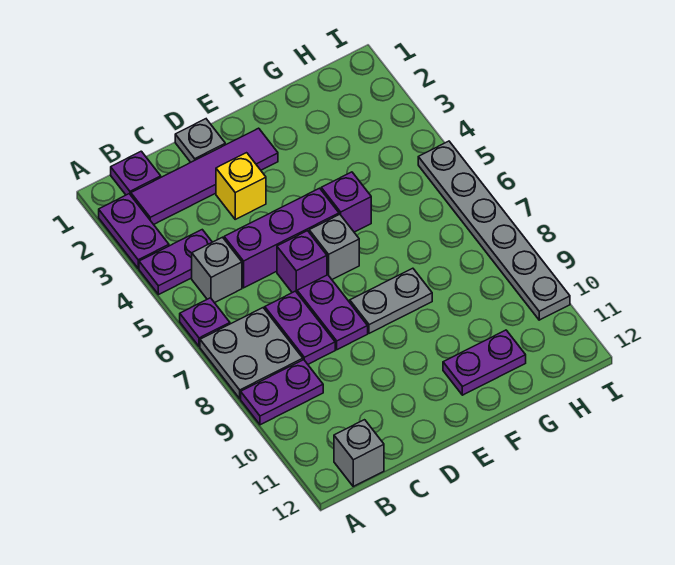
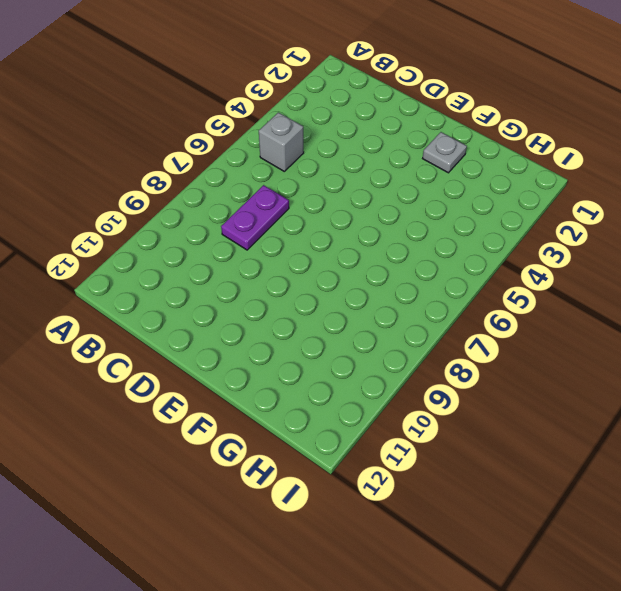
grey plate F2 level 1 -> grey plate D1 level 1
none -> purple plate A2:A3 level 1
none -> purple plate A4:B4 level 1
none -> purple plate A6 level 1

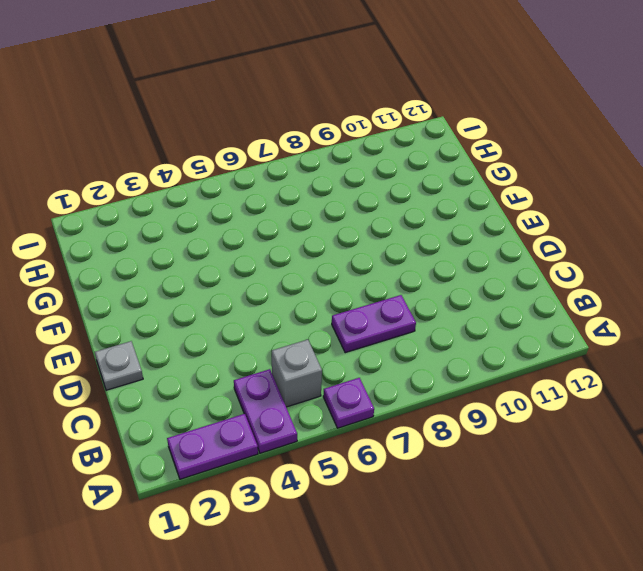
none -> grey plate A7:B8 level 1
none -> purple plate A9:B9 level 1
none -> purple plate B1 level 1

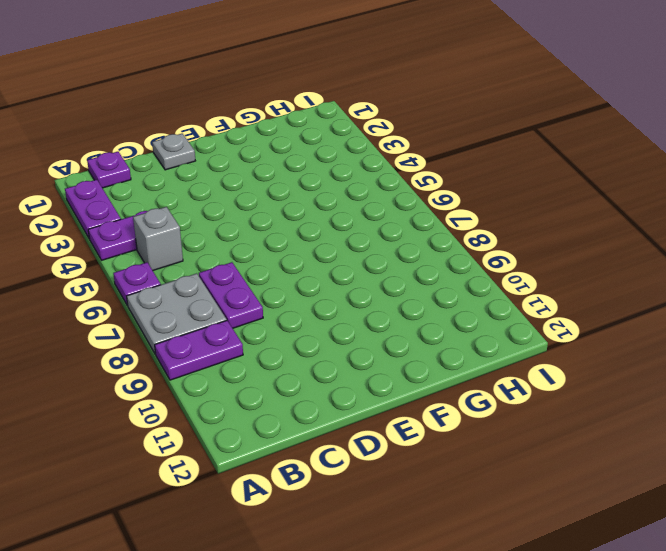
none -> purple tile B2:E2 level 1
none -> grey brick B12 level 1
none -> purple brick C5:E5 level 1

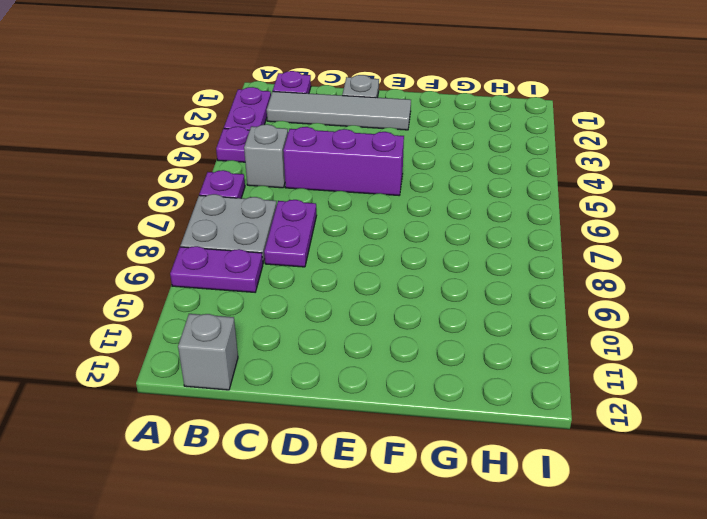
grey tile B2:E2 level 1 -> purple tile B2:E2 level 1
none -> yellow brick D3 level 1
none -> purple brick D6 level 1
none -> purple plate D7:D8 level 1

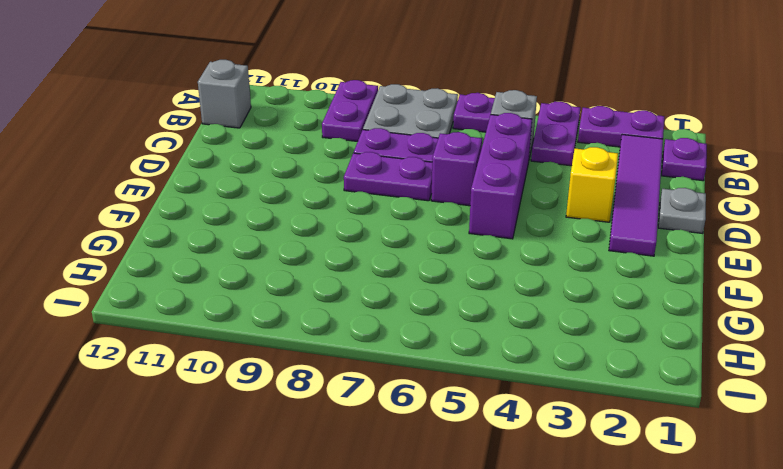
none -> grey brick E6 level 1
none -> grey plate E8:F8 level 1
none -> purple brick F5 level 1

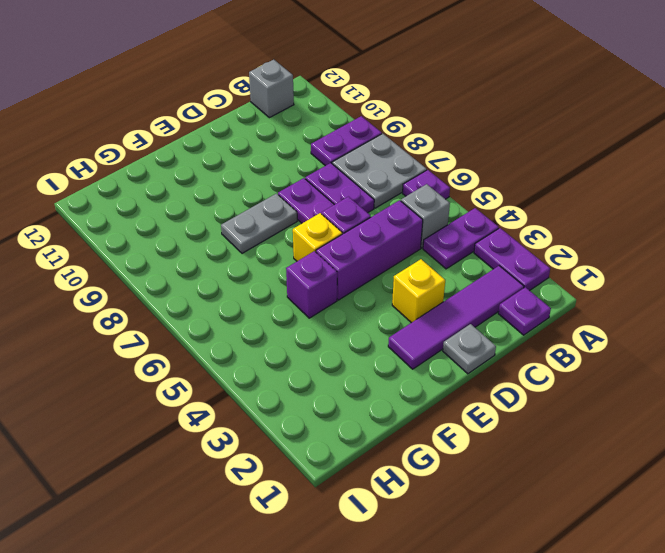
yellow brick E6 level 1 -> grey brick E6 level 1
none -> purple plate F11:G11 level 1
none -> grey plate I5:I10 level 1

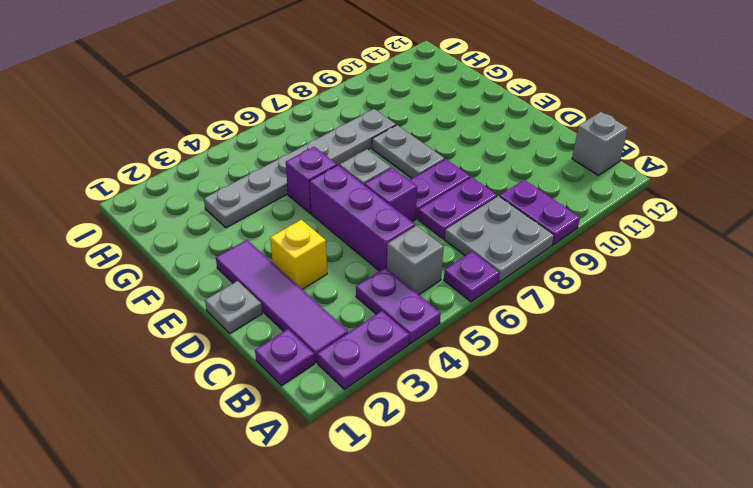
grey plate G3:G8 level 1 -> grey plate I5:I10 level 1
none -> purple plate F11:G11 level 1

